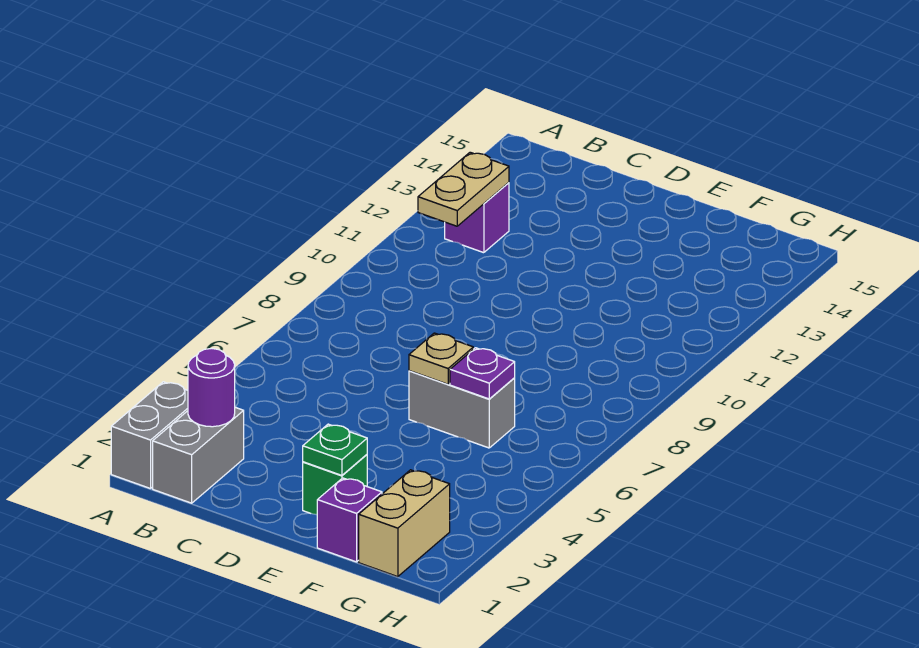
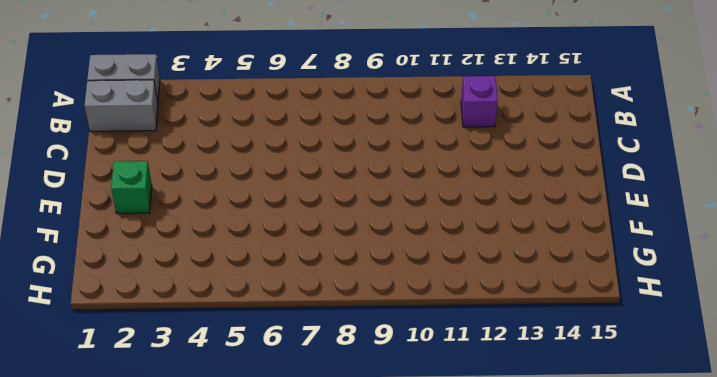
none -> grey brick E6:F6 level 1
none -> purple brick F1 level 1
none -> tan brick G1:G2 level 1

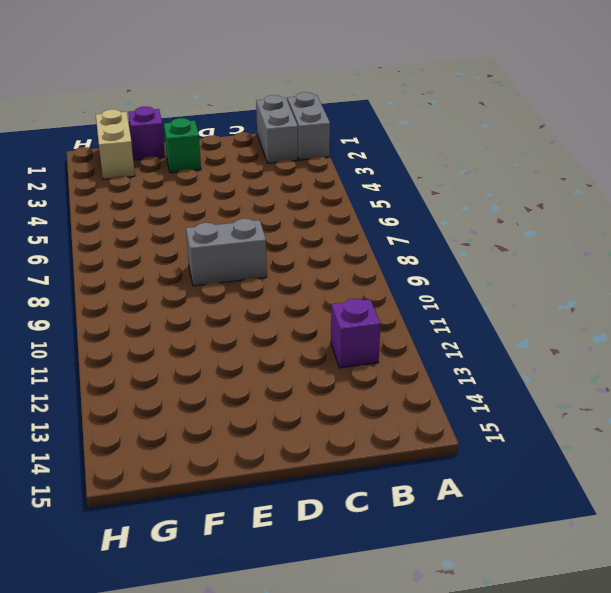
grey brick D8:E8 level 1 -> grey brick E6:F6 level 1
none -> purple round brick B2 level 2
none -> tan plate B11:B12 level 2
none -> green plate E2 level 2

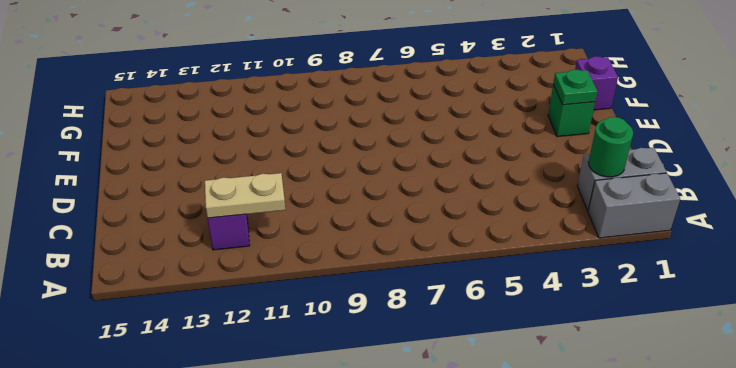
green round brick B2 level 2 -> purple round brick B2 level 2
none -> grey brick E6:F6 level 1
none -> tan brick G1:G2 level 1
none -> tan plate E6 level 2

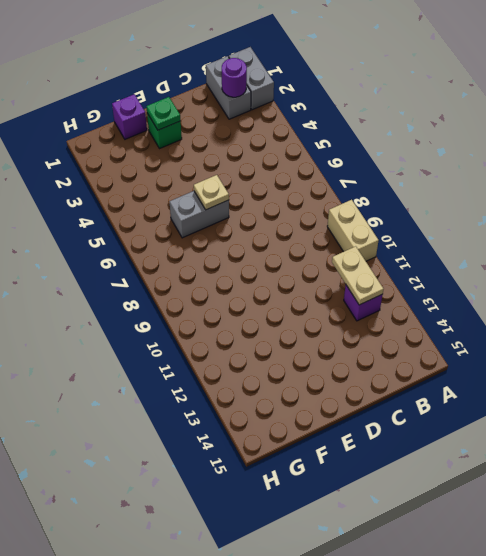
tan brick A9:A10 level 1 -> tan brick G1:G2 level 1
none -> purple plate F6 level 2

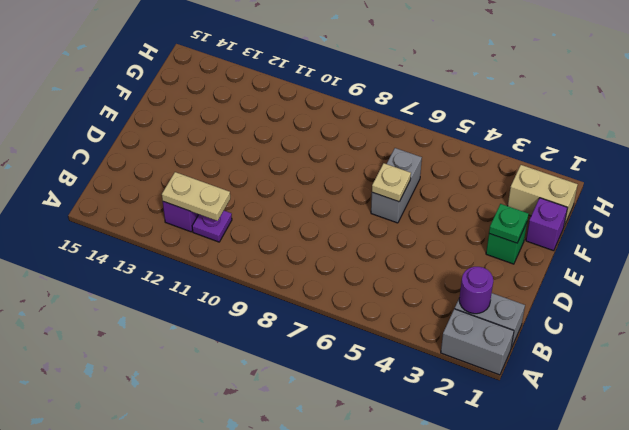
purple plate B11 level 1 -> purple plate F6 level 2

